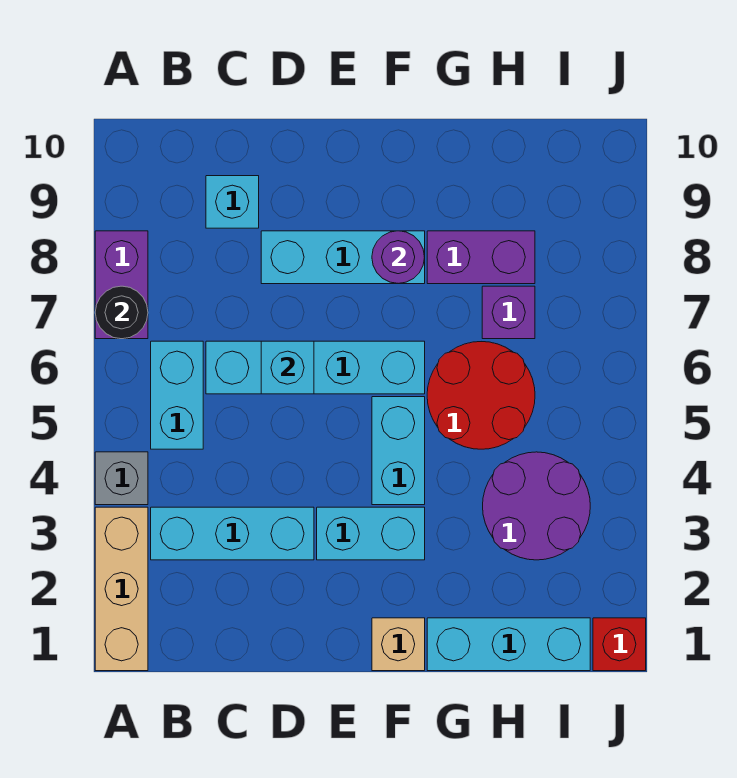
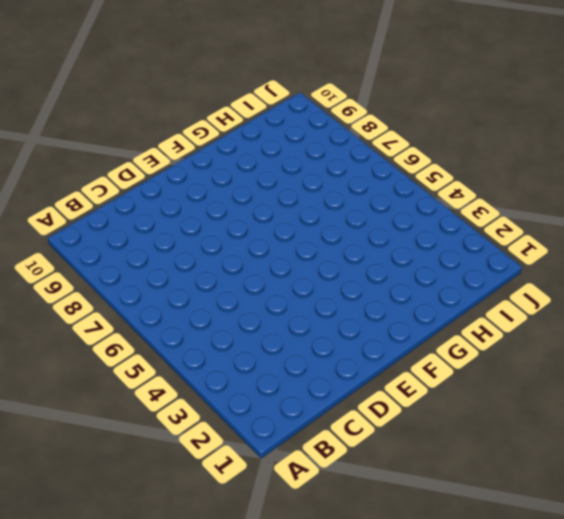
none -> tan brick A1:A3 level 1
none -> grey brick A4 level 1
none -> purple brick A7:A8 level 1

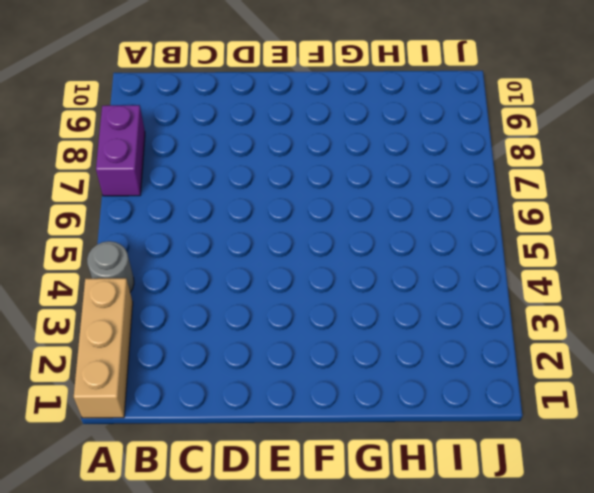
grey round brick A4 level 1 -> grey brick A4 level 1
none -> cyan brick B3:D3 level 1
none -> cyan brick B5:B6 level 1
none -> cyan brick C6:F6 level 1

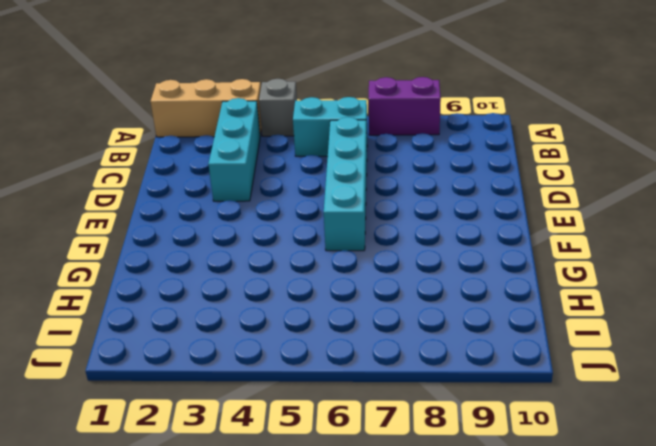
none -> cyan brick C9 level 1
none -> cyan brick D8:F8 level 1
none -> cyan brick E3:F3 level 1

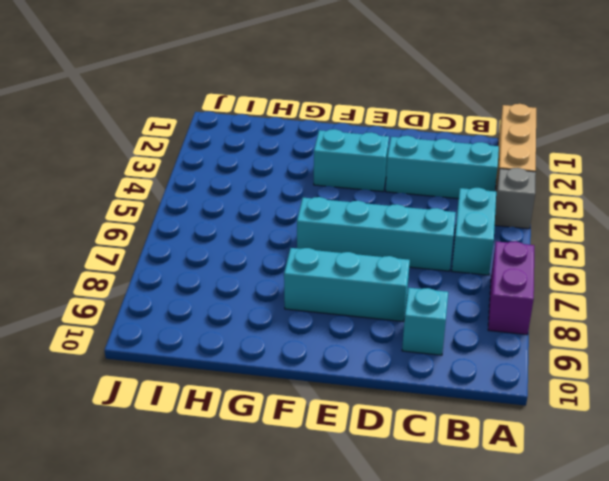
none -> tan brick F1 level 1
none -> cyan brick F4:F5 level 1
none -> cyan brick G1:I1 level 1

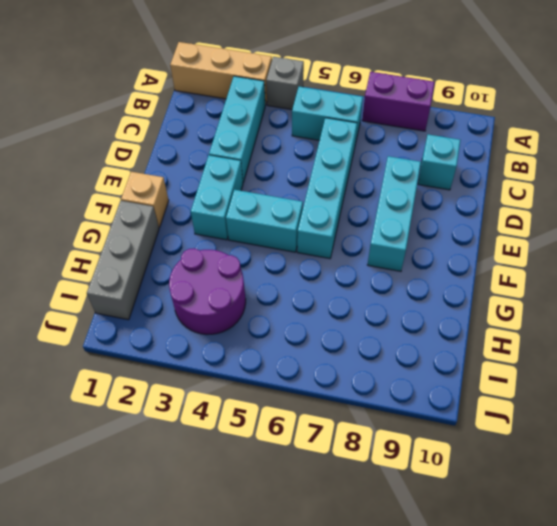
grey brick G1:I1 level 1 -> cyan brick G1:I1 level 1
none -> red round brick G5:H6 level 1
none -> purple brick G8:H8 level 1
none -> purple brick H7 level 1

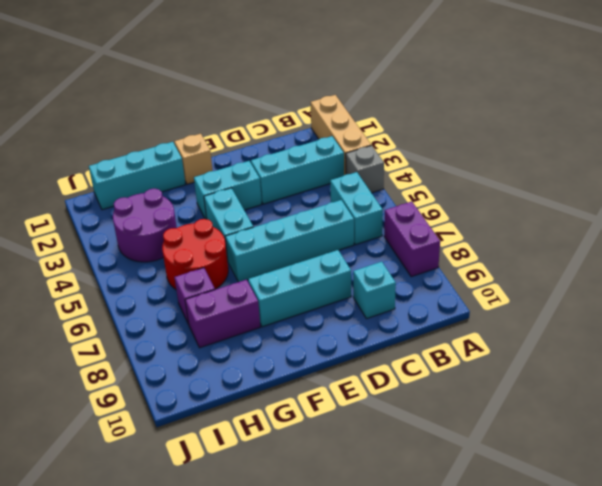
none -> red brick J1 level 1
none -> black round brick A7 level 2
none -> cyan brick D6 level 2

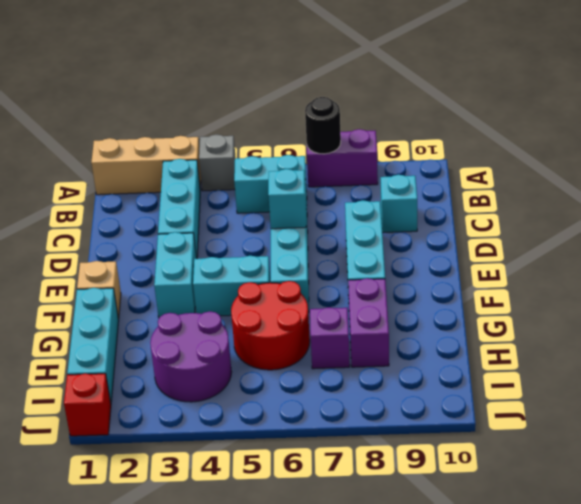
none -> purple round brick F8 level 2

